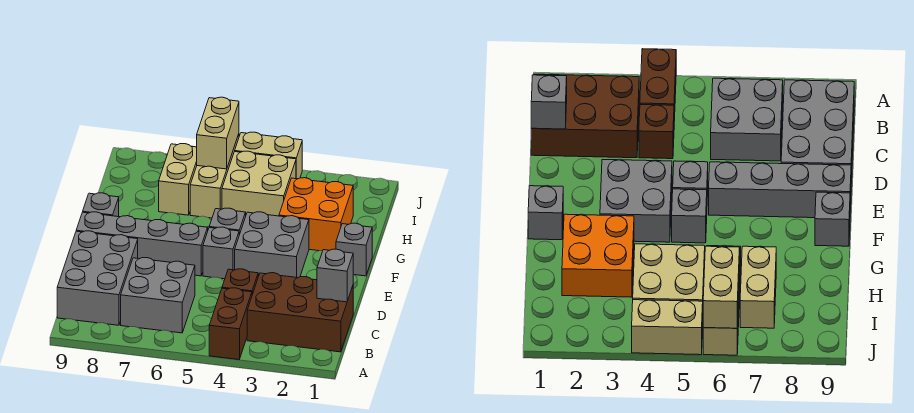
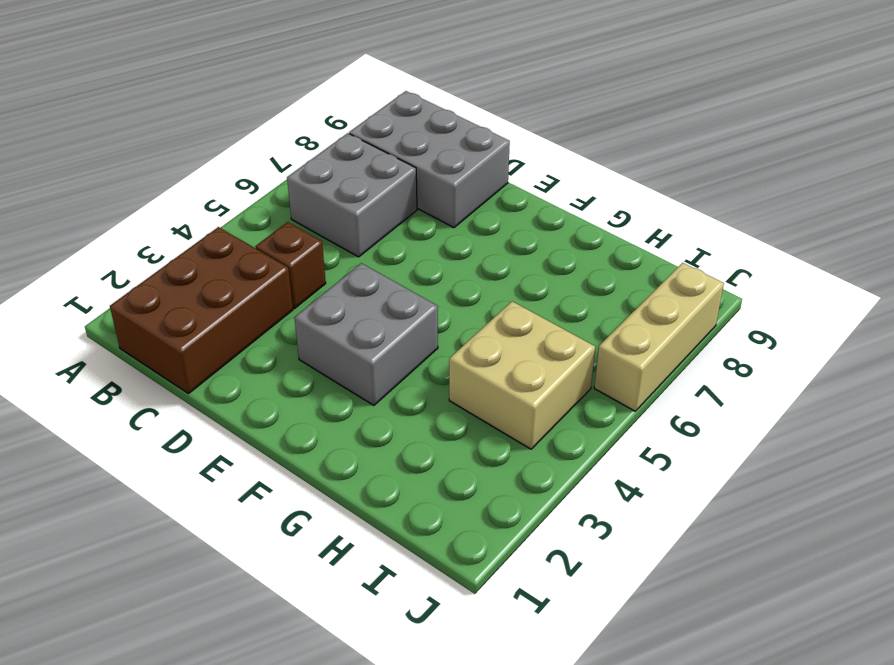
tan brick J6:J8 level 1 -> tan brick H6:J6 level 1
none -> brown brick A4:B4 level 1
none -> grey brick E5 level 1
none -> grey brick E6:E9 level 1

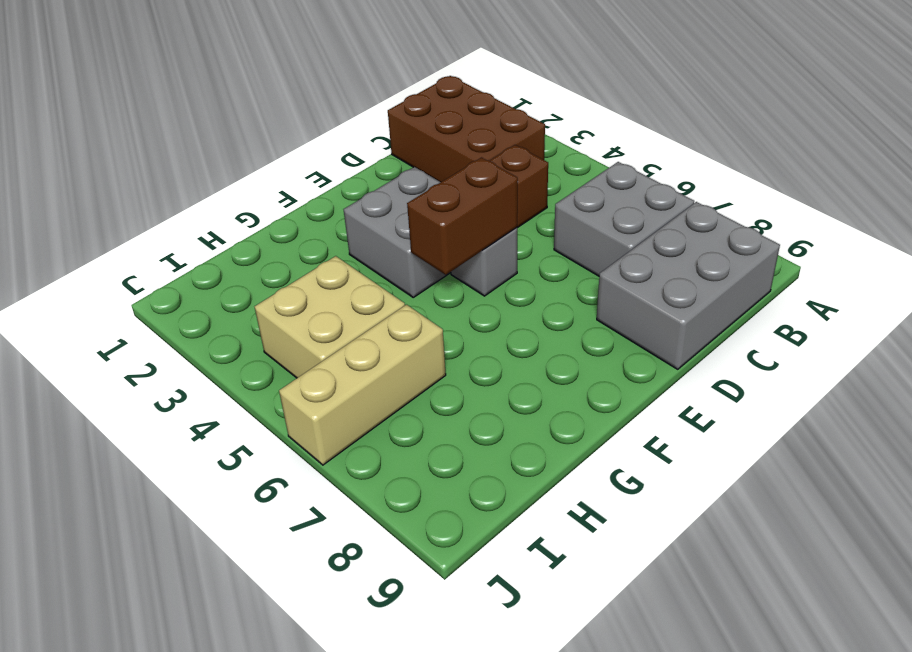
brown brick E5:F5 level 2 -> brown brick A4:B4 level 1
none -> grey brick E6:E9 level 1
none -> grey brick F1 level 1
none -> grey brick F5 level 1

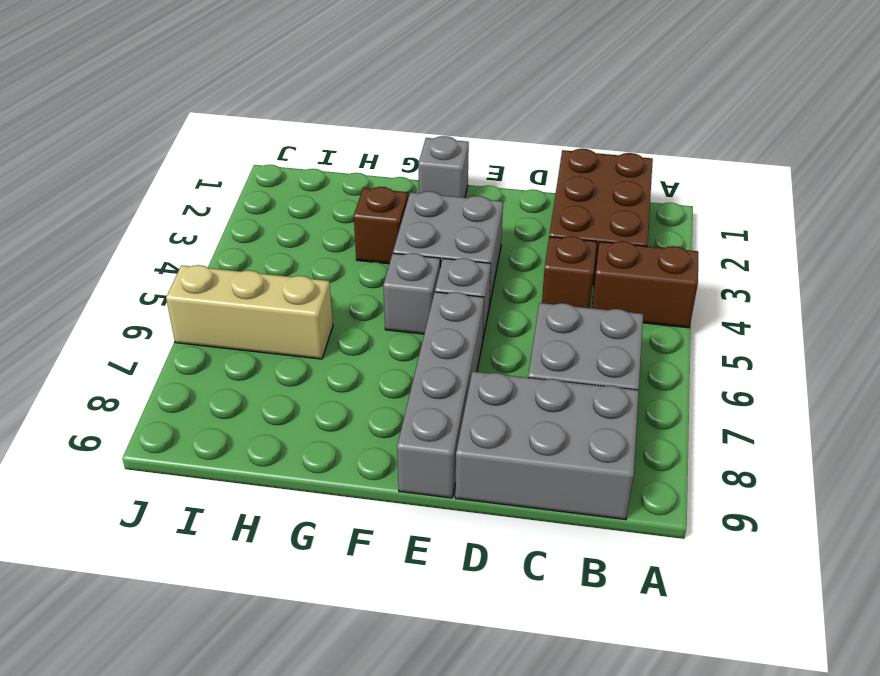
brown brick G3 level 1 -> orange brick G2:H3 level 1
none -> grey brick F9 level 1
none -> tan brick H4:I5 level 1
none -> tan brick H7:I7 level 1

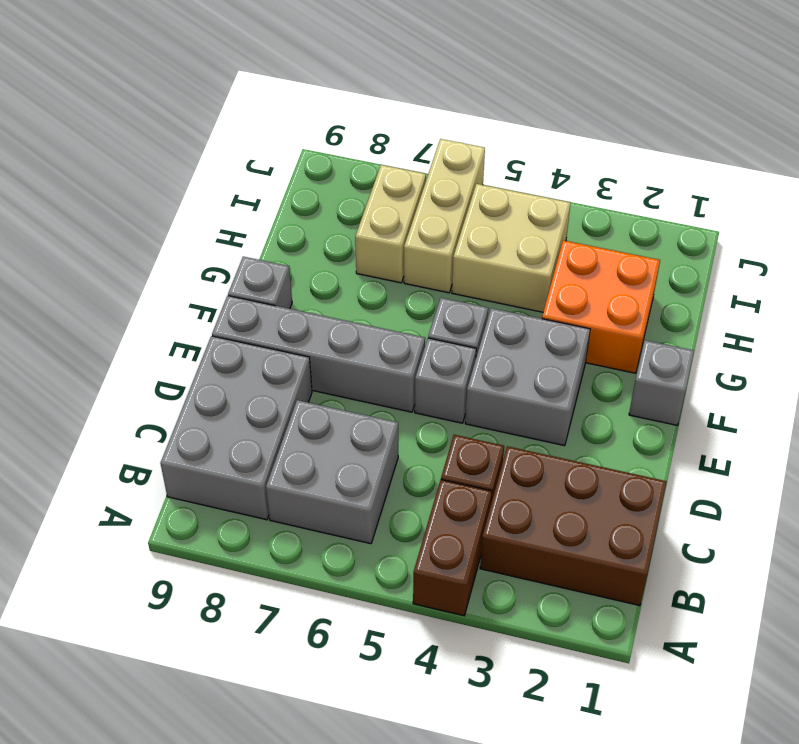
none -> tan brick J4:J5 level 1
none -> grey brick C1 level 2
none -> tan brick I6:J6 level 2

